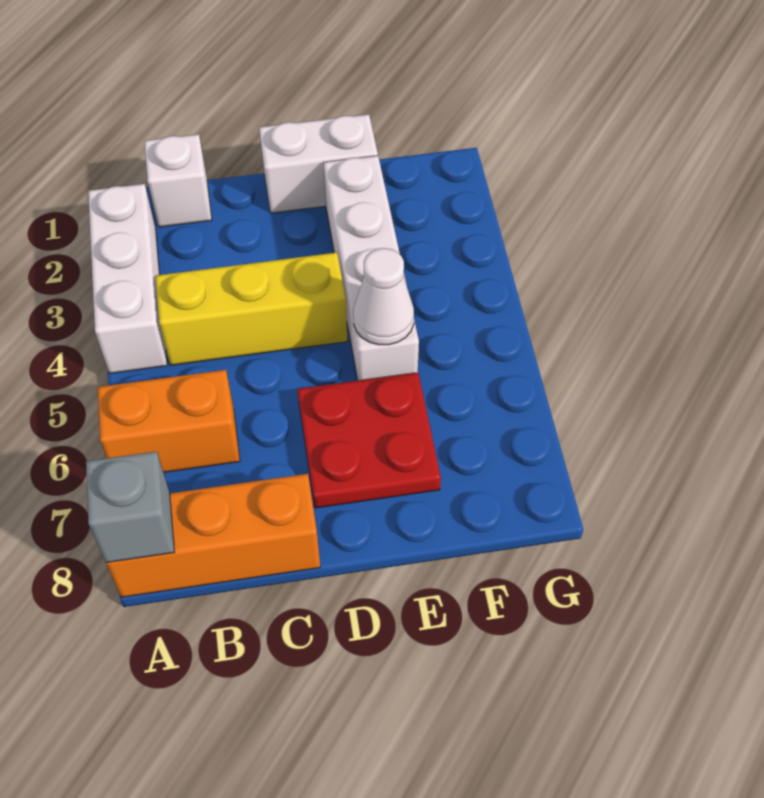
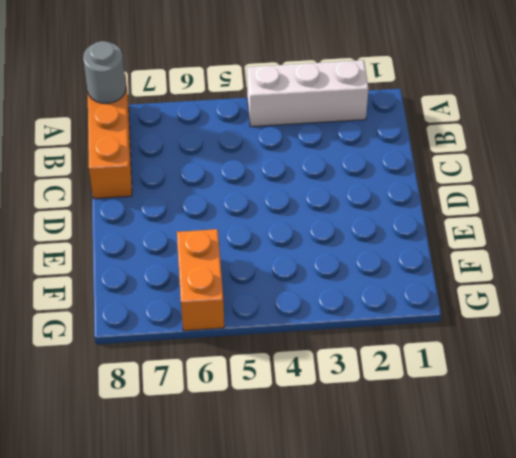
grey round brick A8 level 2 -> grey brick A8 level 2
orange brick F6:G6 level 1 -> orange brick A6:B6 level 1
none -> white brick B1 level 1
none -> yellow brick B4:D4 level 1

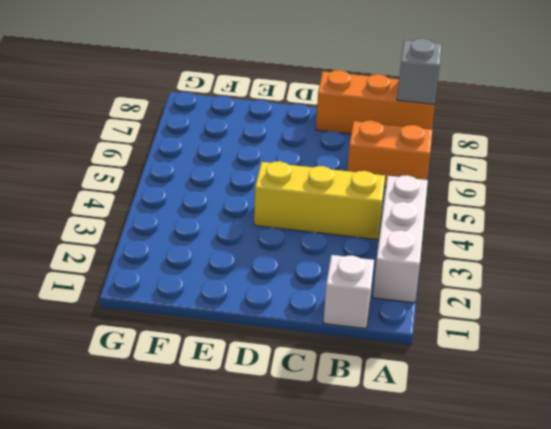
none -> white brick D1:E1 level 1
none -> red plate D6:E7 level 1

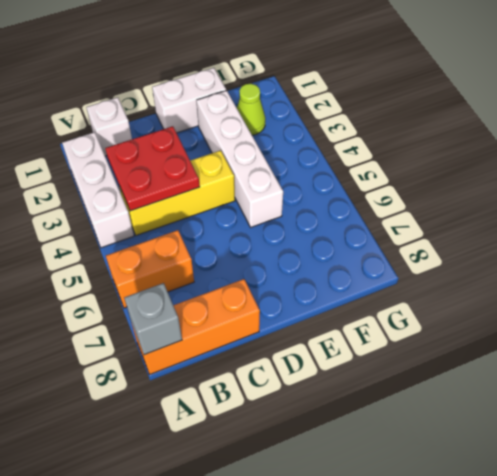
red plate B3:C4 level 2 -> red plate D6:E7 level 1
lime cone F2 level 1 -> none
none -> white cone E5 level 2

